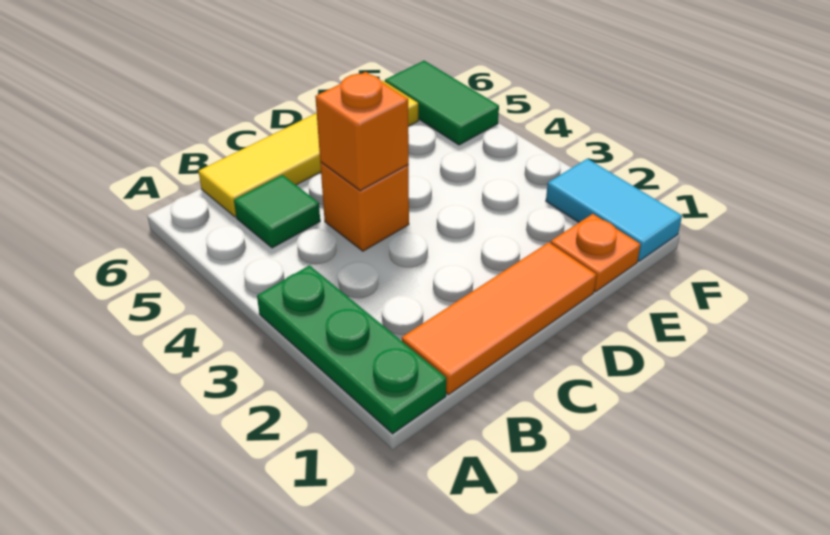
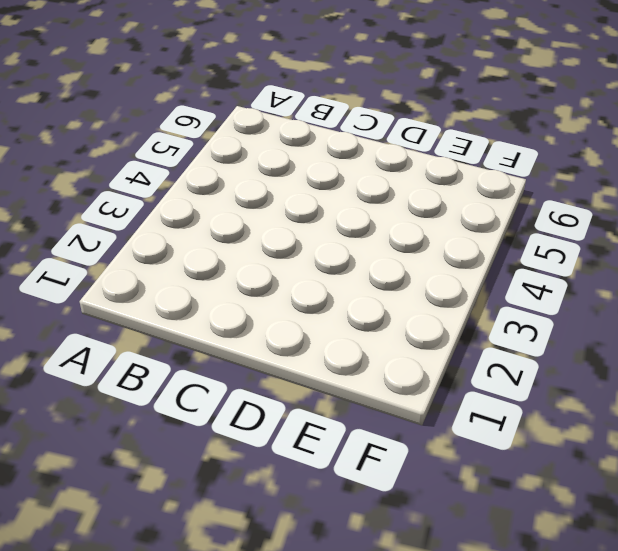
none -> green plate A1:A3 level 1
none -> orange tile B1:D1 level 1

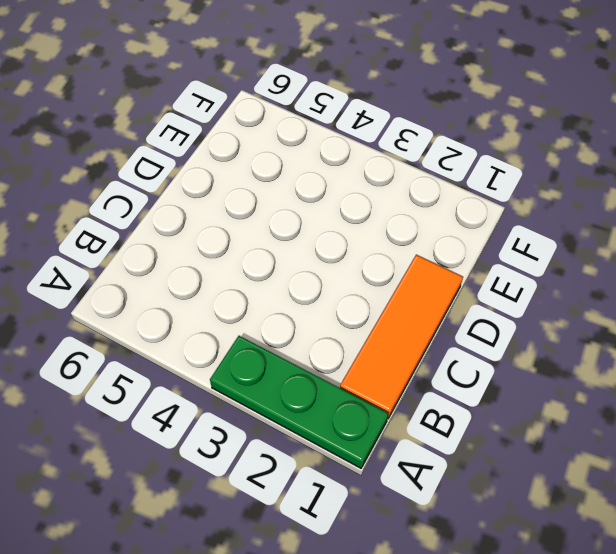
none -> green tile B5 level 1
none -> yellow tile B6:E6 level 1

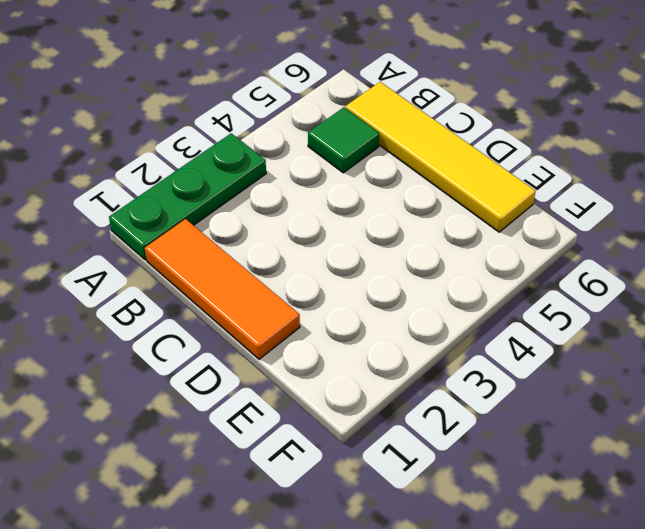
none -> orange brick C4 level 1
none -> orange plate E1 level 1

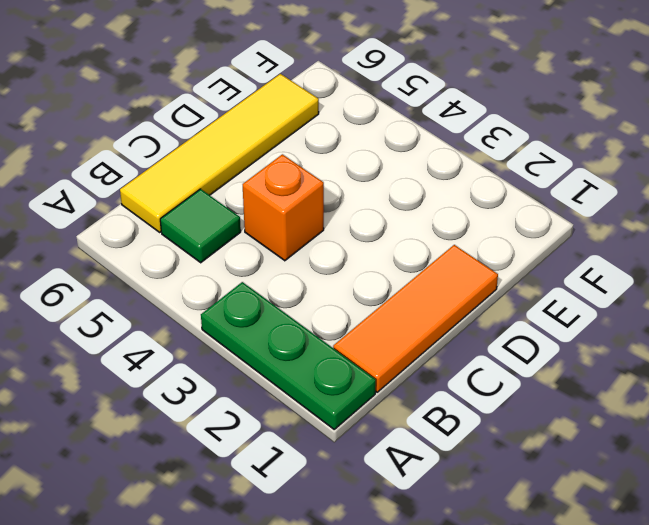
none -> orange plate E1 level 1
none -> cyan tile F1:F2 level 1

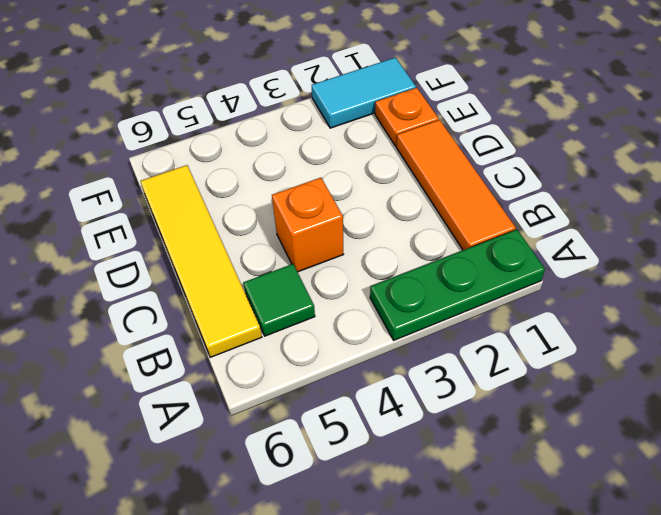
none -> green tile F5:F6 level 1
none -> orange brick C4 level 2

